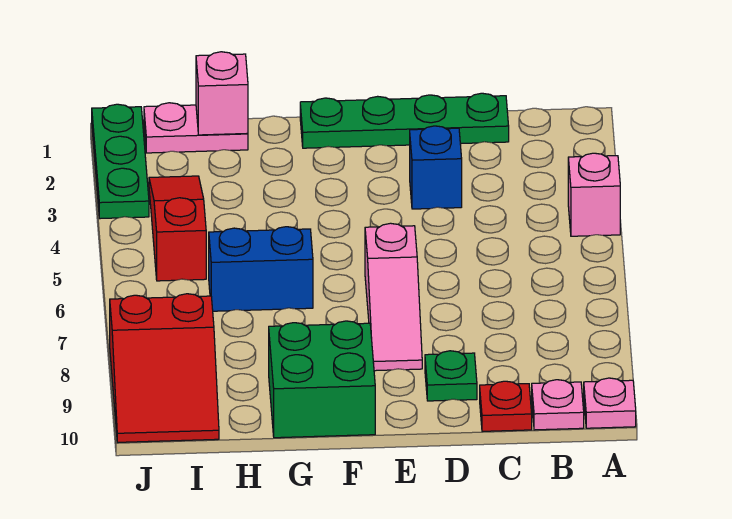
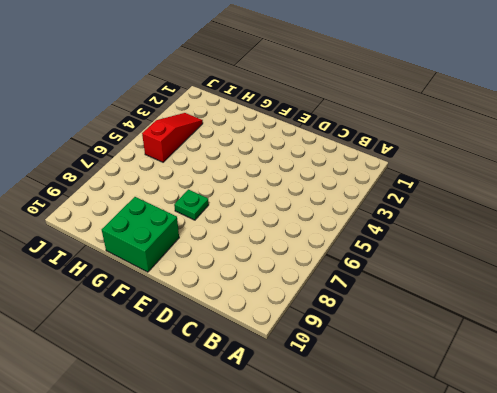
green plate F7 level 1 -> green plate D9 level 1
none -> pink brick A4 level 1
none -> pink plate A10 level 1
none -> pink plate B10 level 1

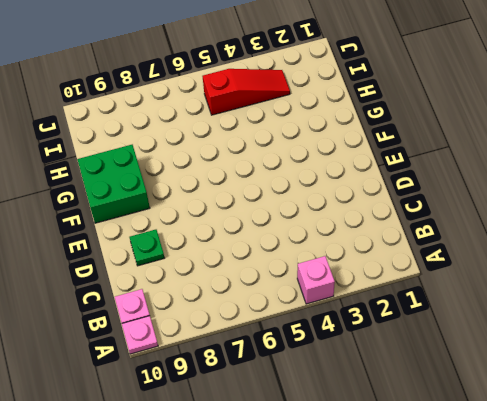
none -> green plate C1:F1 level 1
none -> red plate C10 level 1
none -> blue brick D3 level 1

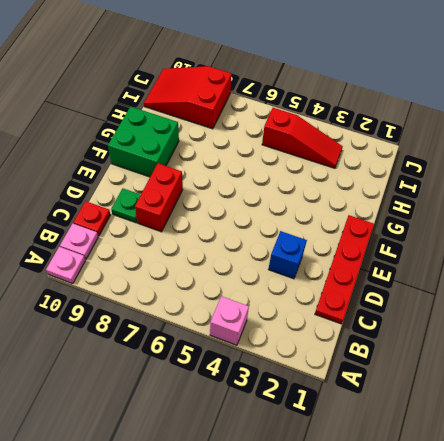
red plate C1:F1 level 1 -> green plate C1:F1 level 1
red brick D8:E8 level 1 -> pink slope E6:E8 level 1 top 6
none -> blue brick G6:H6 level 1
none -> pink plate H1:I1 level 1
none -> green plate J1:J3 level 1

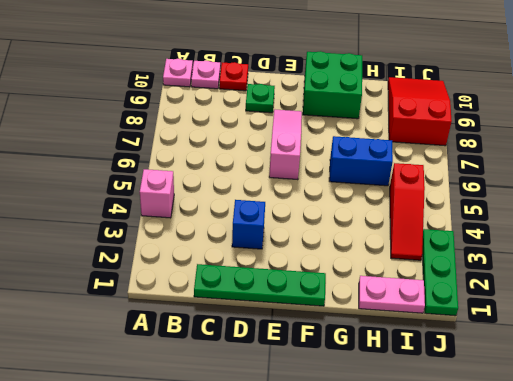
none -> pink brick H1 level 2

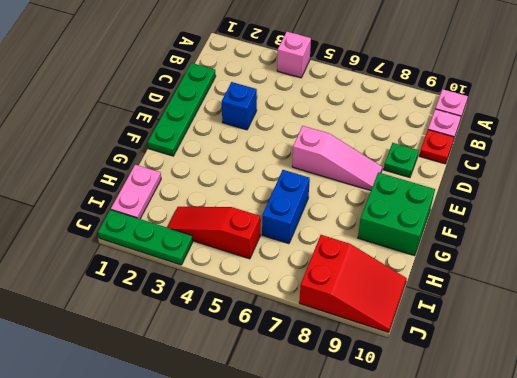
none -> pink brick H1 level 2

